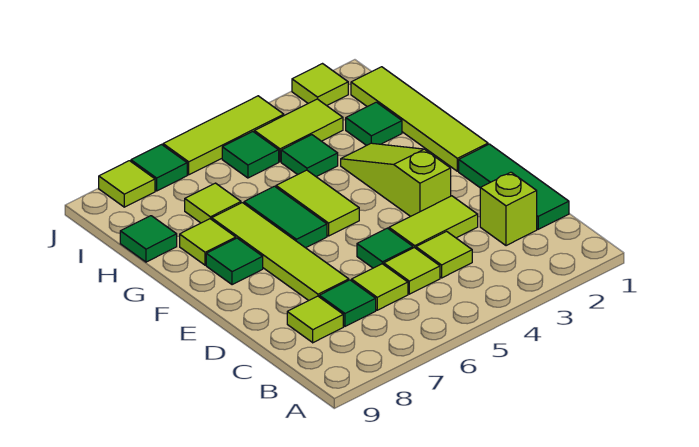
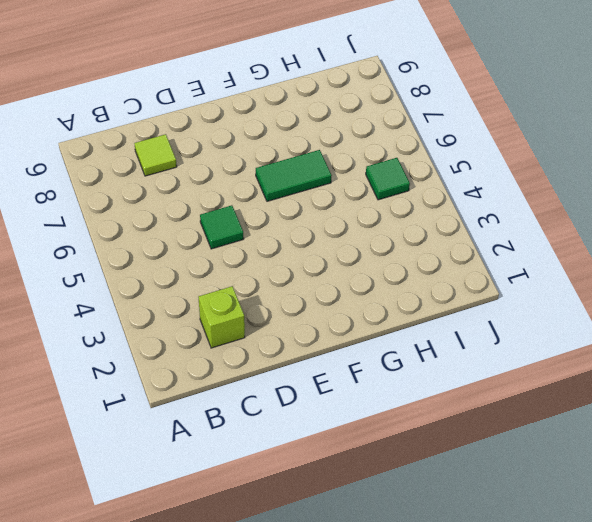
none -> green tile C1:E1 level 1
none -> lime tile C4 level 1
none -> lime tile C5 level 1

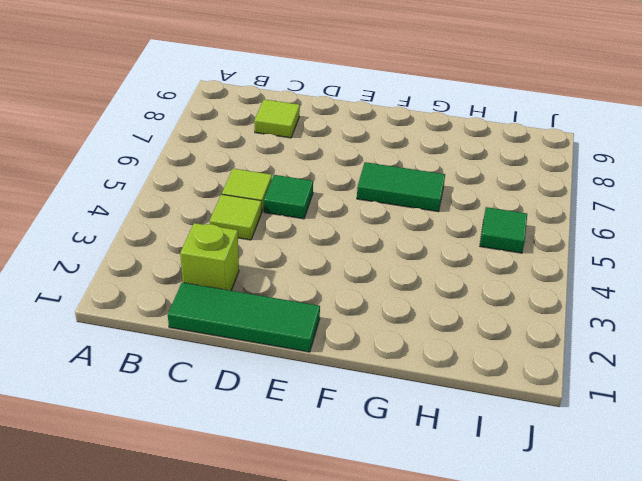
none -> lime tile C6 level 1
none -> green tile C7 level 1
none -> lime tile D3:D4 level 1

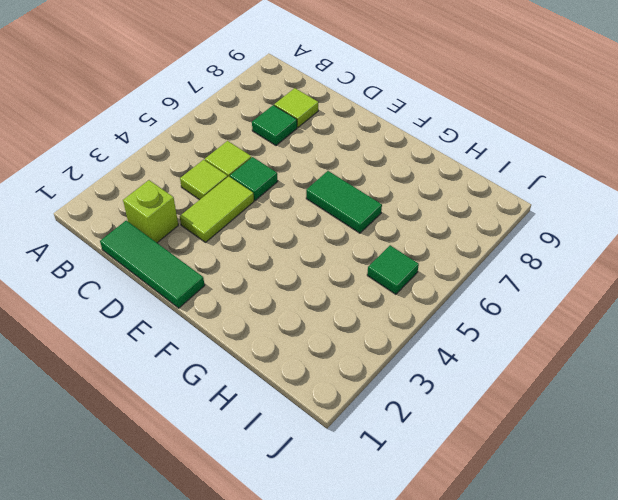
none -> lime tile C6 level 1
none -> lime tile D7:G7 level 1
none -> lime slope E3:G3 level 1 top E

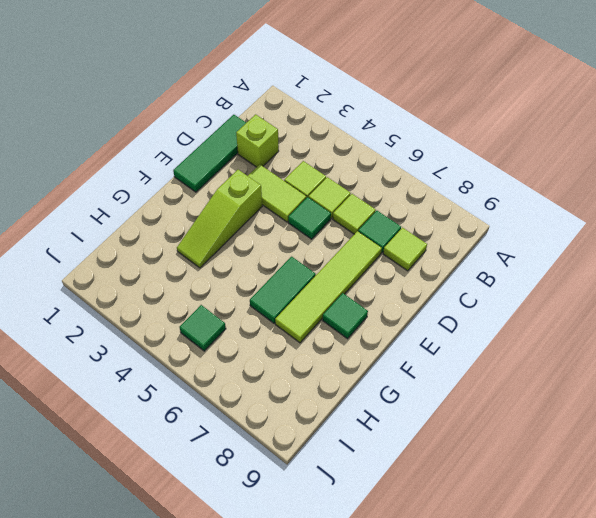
none -> lime tile F1:I1 level 1
none -> lime tile F5:G5 level 1
none -> lime tile G8 level 1

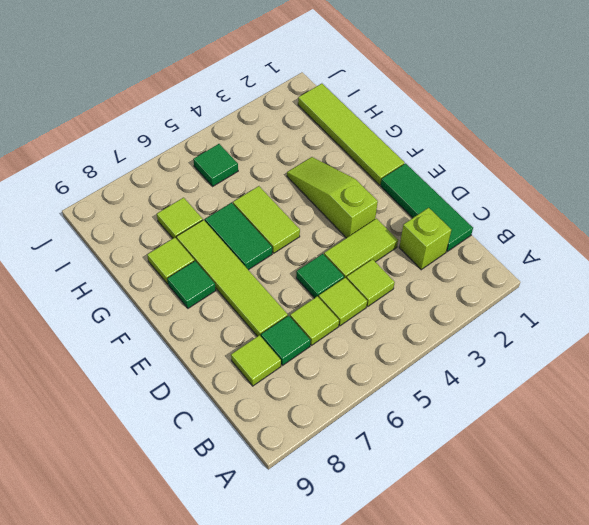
none -> green tile H2 level 1
none -> green tile H4 level 1
none -> green tile H9 level 1

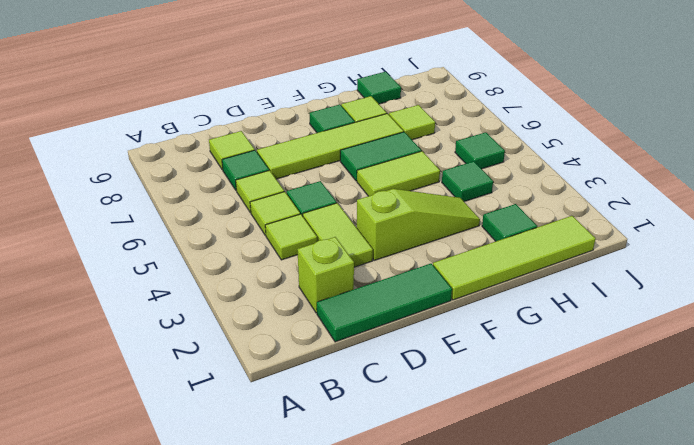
none -> lime tile I3:I4 level 1
none -> lime tile J2 level 1
none -> lime tile J4:J6 level 1

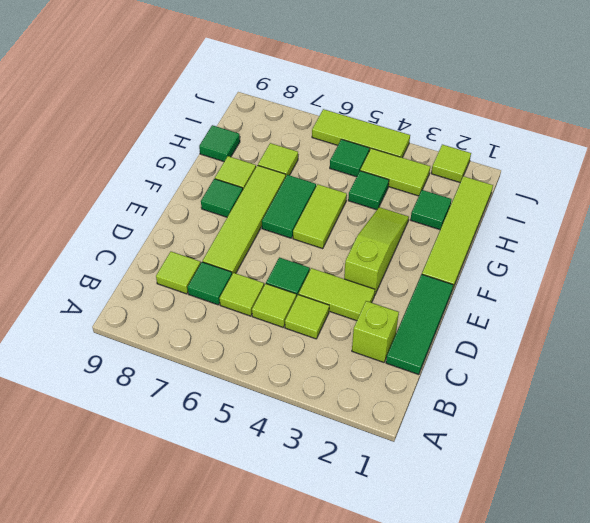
none -> green tile J7 level 1
none -> lime tile J8 level 1

